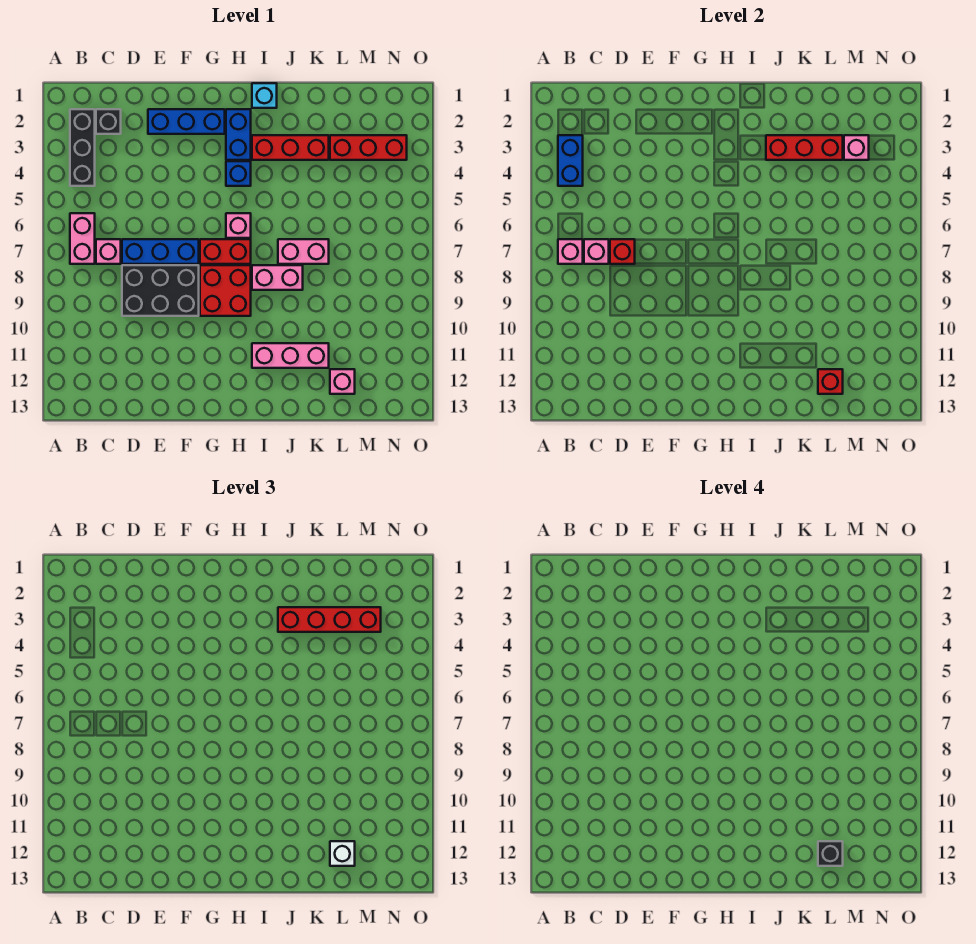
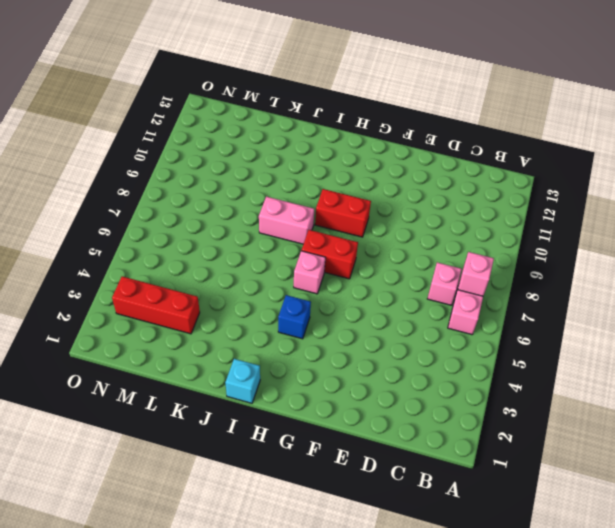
red brick G9:H9 level 1 -> red brick G8:H9 level 1
none -> black brick B2:B4 level 1
none -> black brick C2 level 1
none -> blue brick D7:F7 level 1

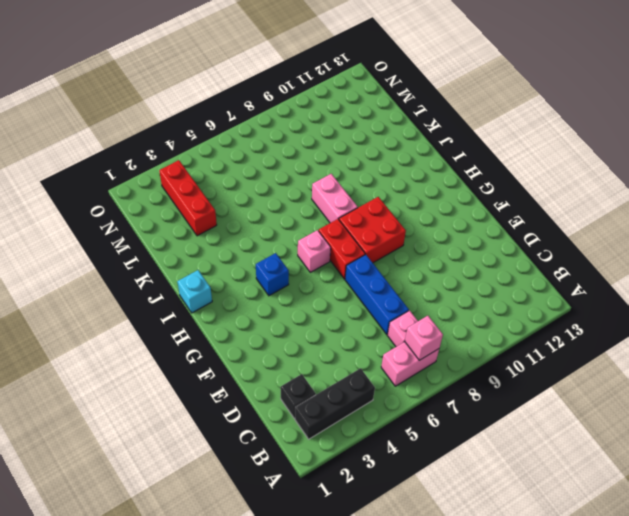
none -> black brick D8:F9 level 1
none -> blue brick E2:G2 level 1
none -> blue brick H2:H3 level 1

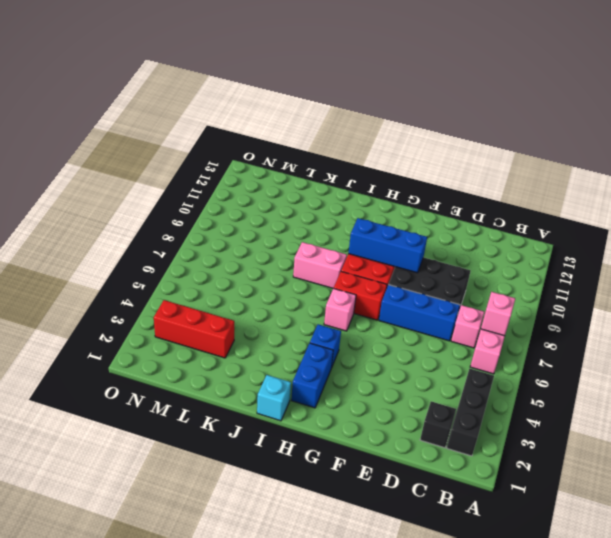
blue brick F9:H9 level 2 -> blue brick E2:G2 level 1
none -> red brick I3:K3 level 1
none -> pink brick I11:K11 level 1
none -> pink brick J7:K7 level 1

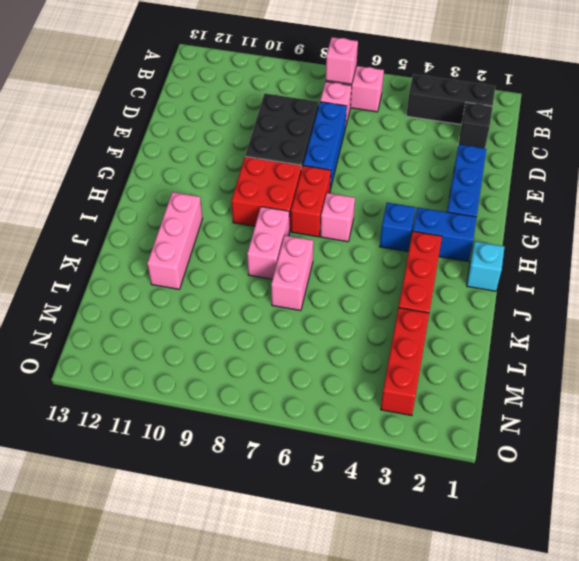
none -> pink brick L12 level 1
none -> blue brick B3:B4 level 2
none -> pink brick C7 level 2

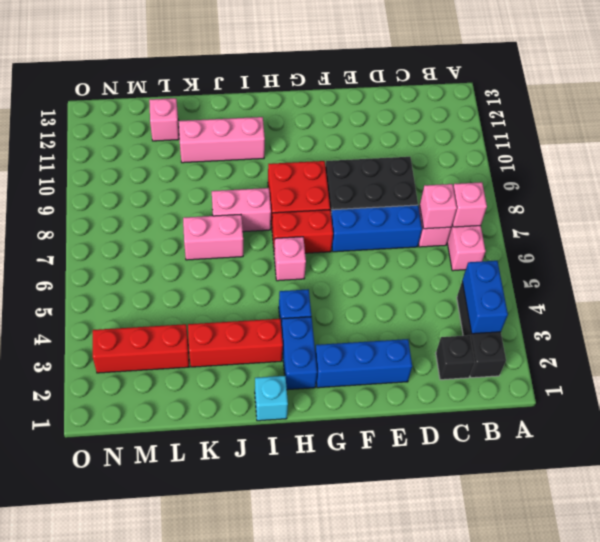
none -> red brick D7 level 2
none -> red brick J3:L3 level 2
none -> red brick L12 level 2

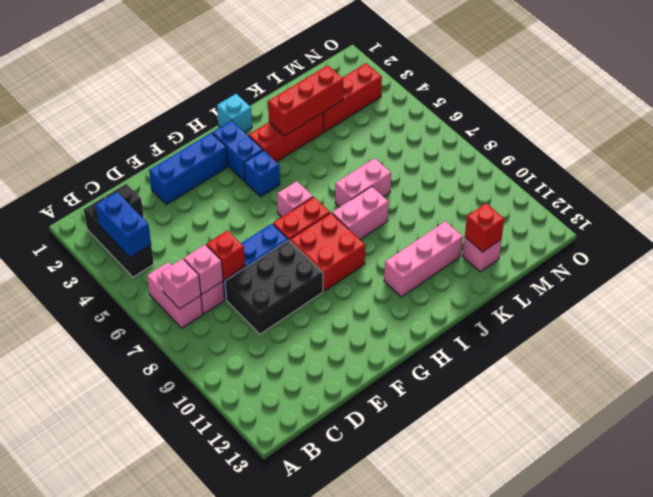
none -> pink brick M3 level 2
none -> red brick J3:M3 level 3
none -> white brick L12 level 3

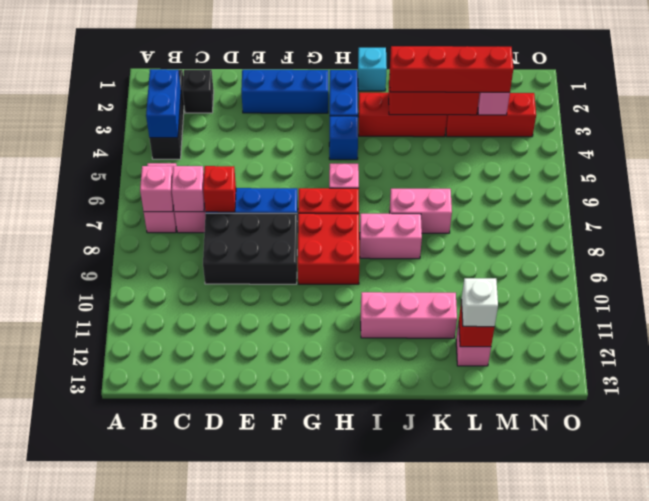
none -> black brick L12 level 4

